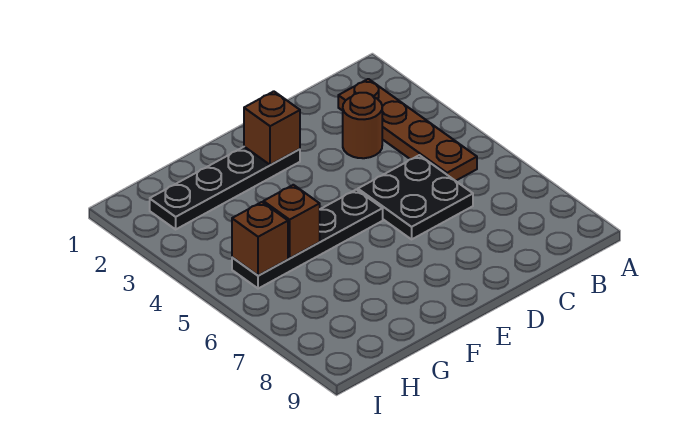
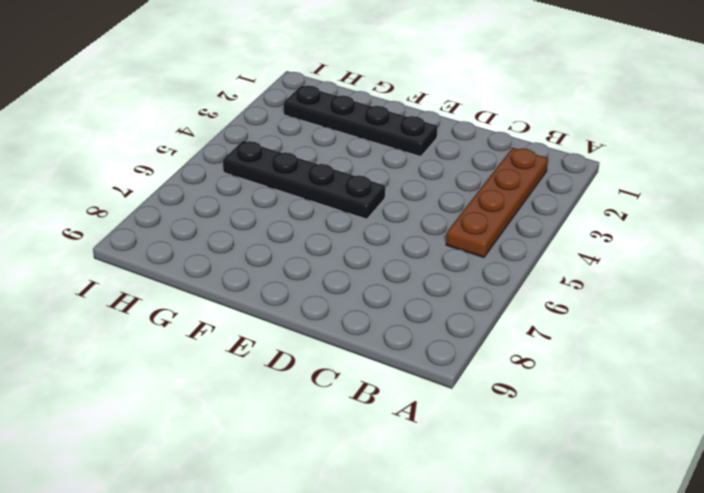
none -> brown round brick C3 level 1
none -> black plate C5:D6 level 1

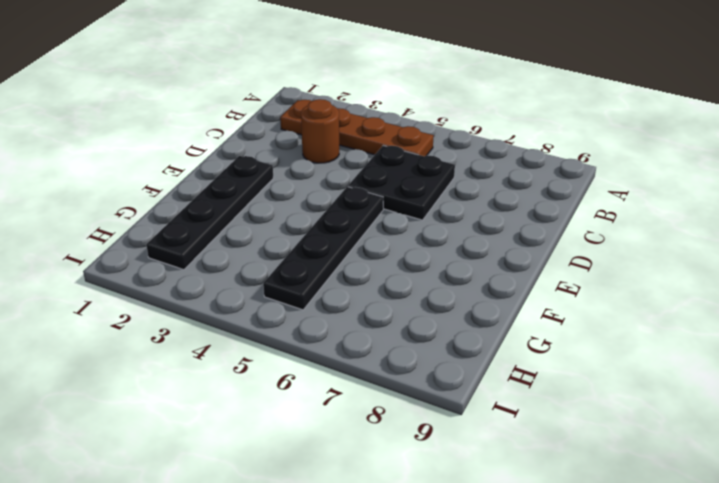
none -> brown brick E2 level 2
none -> brown brick G5 level 2

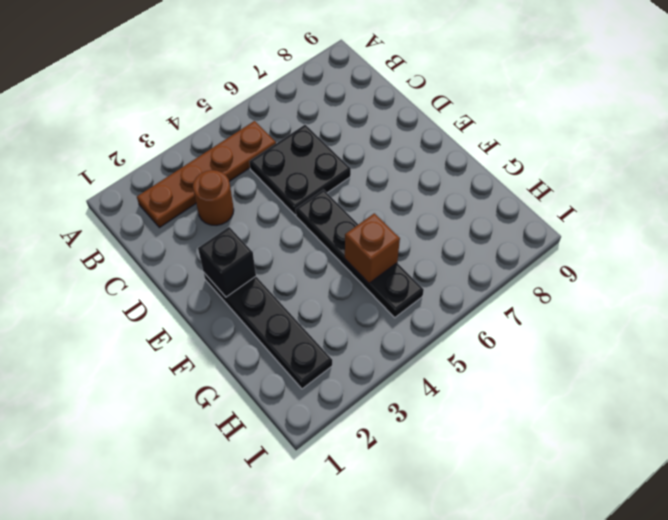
black brick E2 level 2 -> brown brick E2 level 2
none -> brown brick H5 level 2

